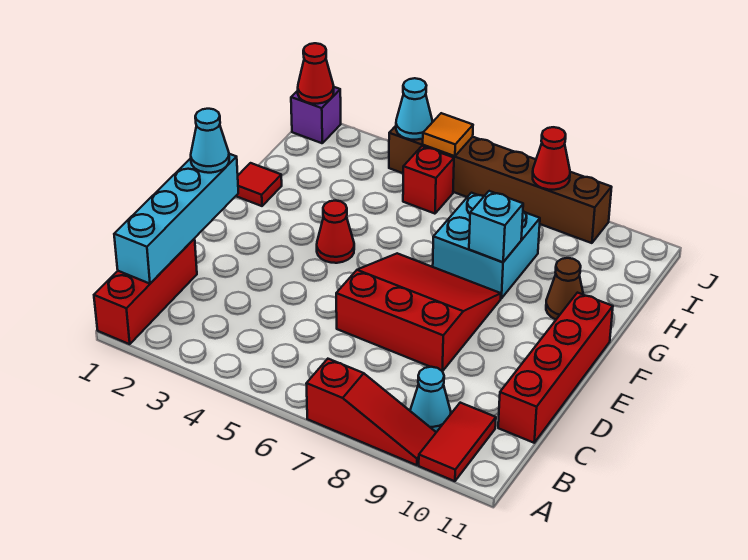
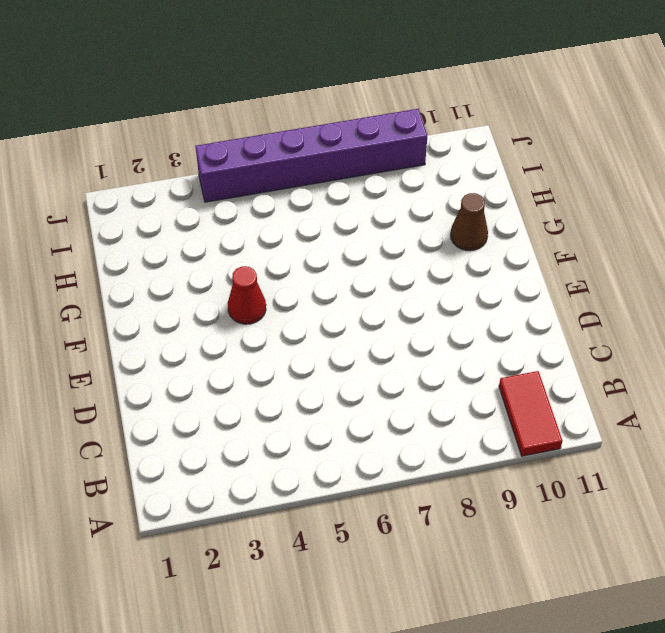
purple brick J4:J9 level 1 -> brown brick J4:J9 level 1
none -> red brick A1:C1 level 1
none -> red slope A7:A9 level 1 top 7
none -> cyan cone B9 level 1

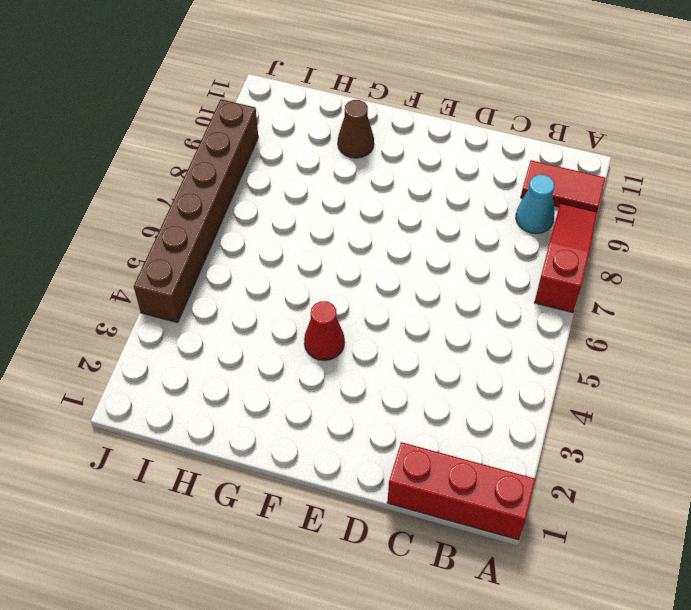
none -> red brick C11:F11 level 1
none -> red slope D6:F8 level 1 top D
none -> red tile G1 level 1

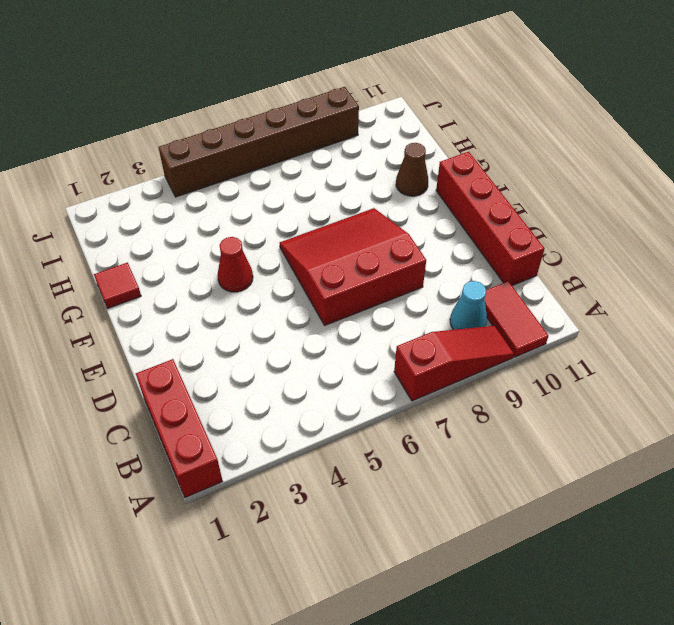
none -> cyan brick G7:H8 level 1
none -> red brick I5 level 1
none -> purple brick J1 level 1

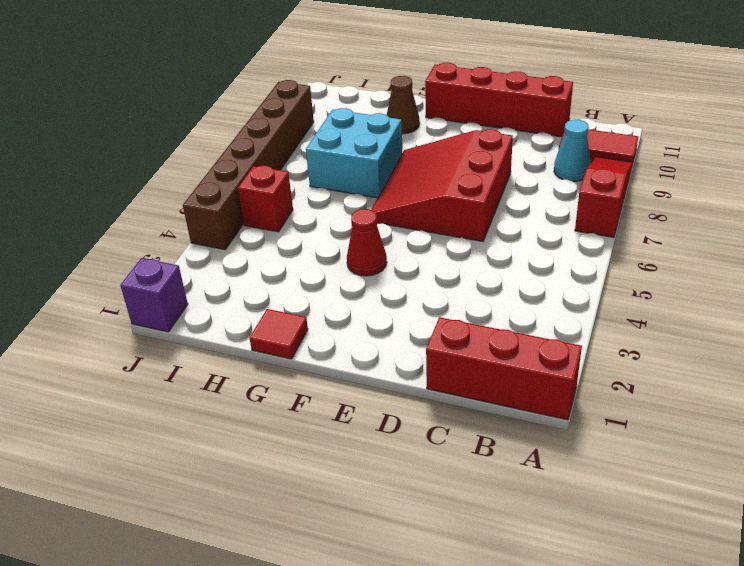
none -> cyan brick B1:E1 level 2
none -> cyan brick G8 level 2
none -> red cone J1 level 2

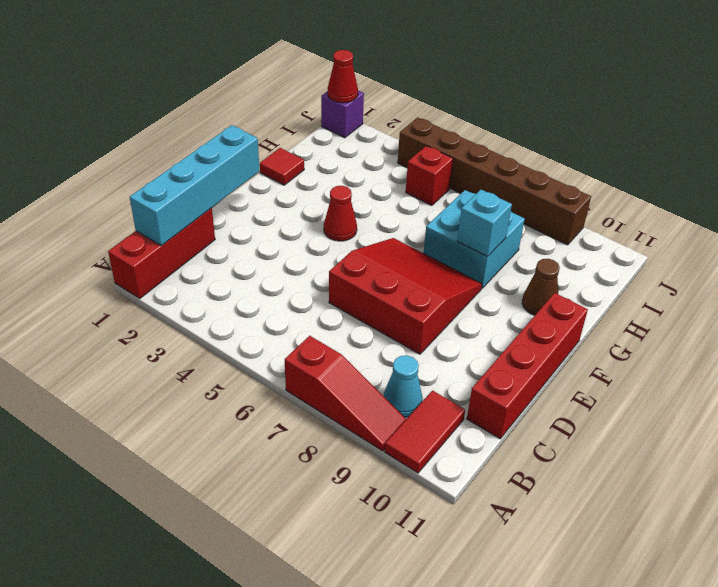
none -> cyan cone J4 level 2
none -> orange tile J5 level 2
none -> red cone J8 level 2

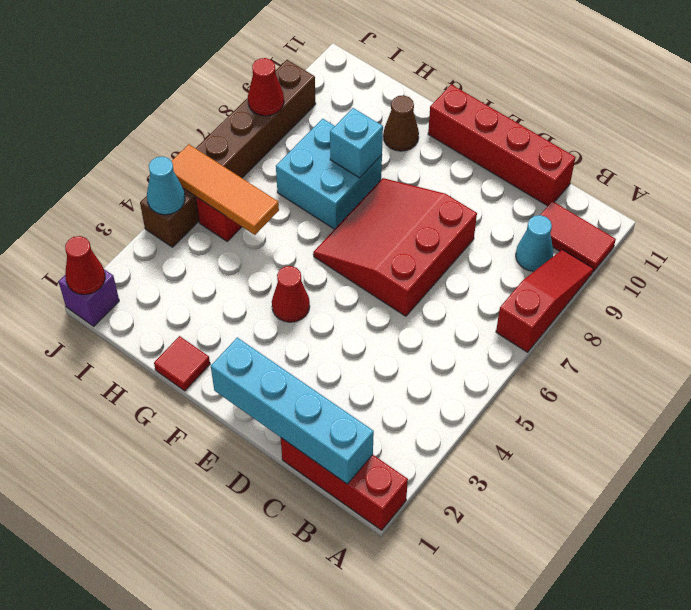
orange tile H5:J5 level 2 -> orange tile J5 level 2
none -> cyan cone E1 level 3

